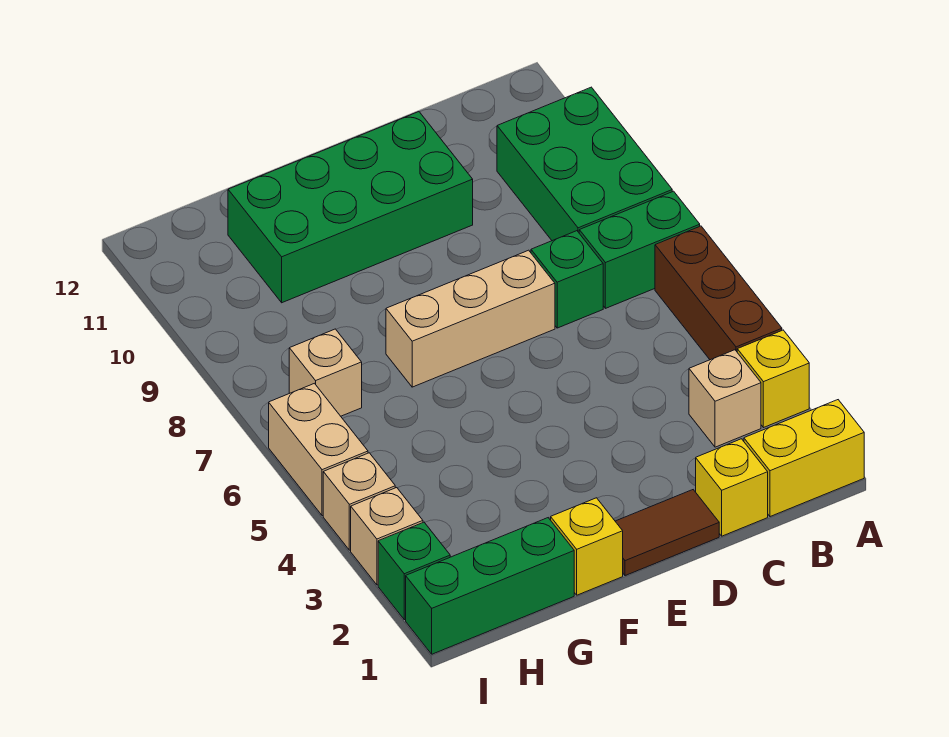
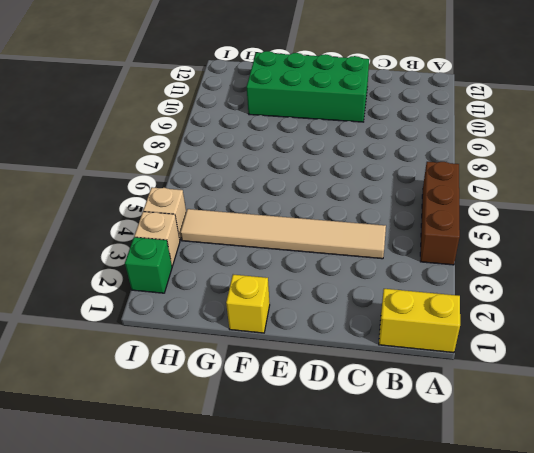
tan tile C4:H4 level 1 -> none
none -> yellow brick A3 level 1
none -> green brick A7:B7 level 1
none -> green brick A8:B10 level 1

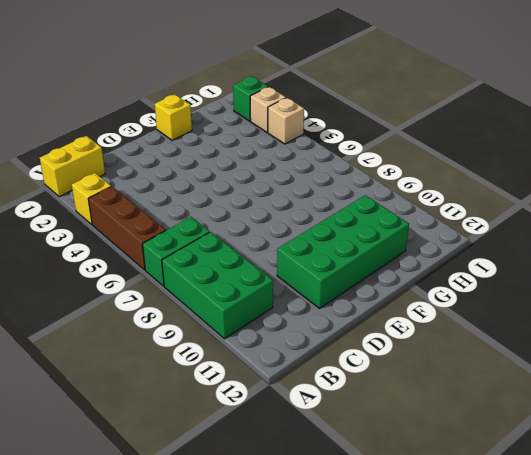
none -> tan brick B3 level 1
none -> yellow brick C1 level 1
none -> green brick C7 level 1

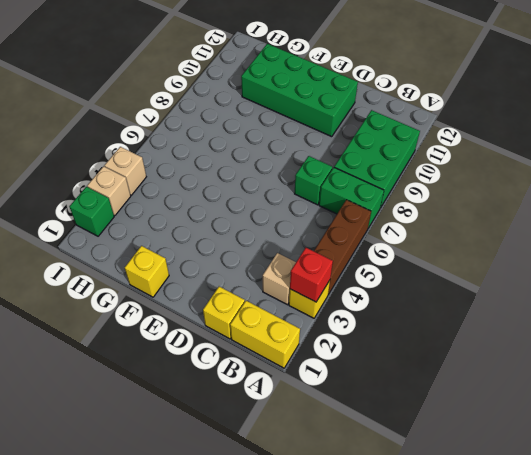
red brick A3 level 2 -> none
none -> brown tile D1:E1 level 1
none -> tan brick D7:F7 level 1
none -> green brick G1:I1 level 1

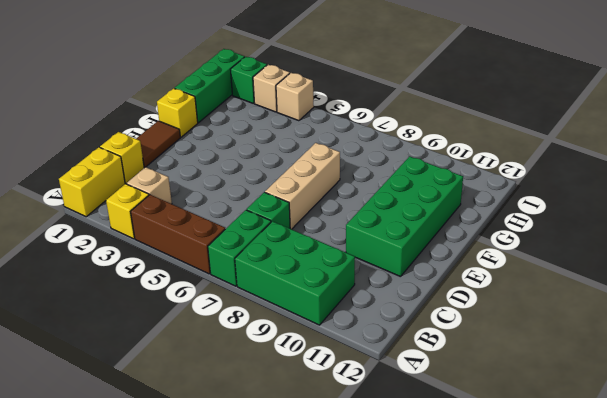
none -> tan brick H7 level 1
none -> tan brick I5:I6 level 1

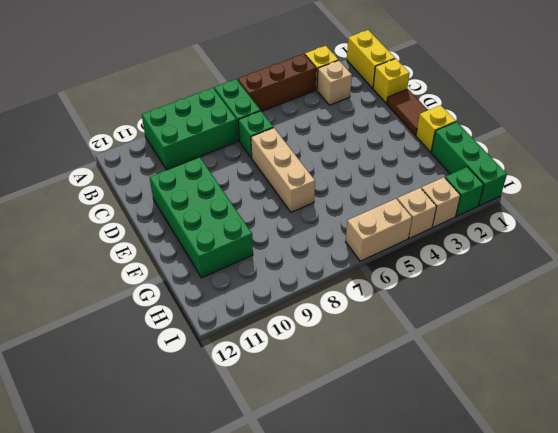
none -> tan brick H7 level 1

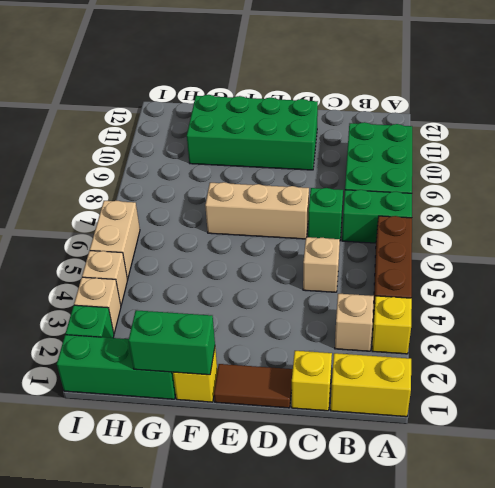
tan brick C5 level 1 -> tan brick H7 level 1
green brick F1:G1 level 2 -> none

